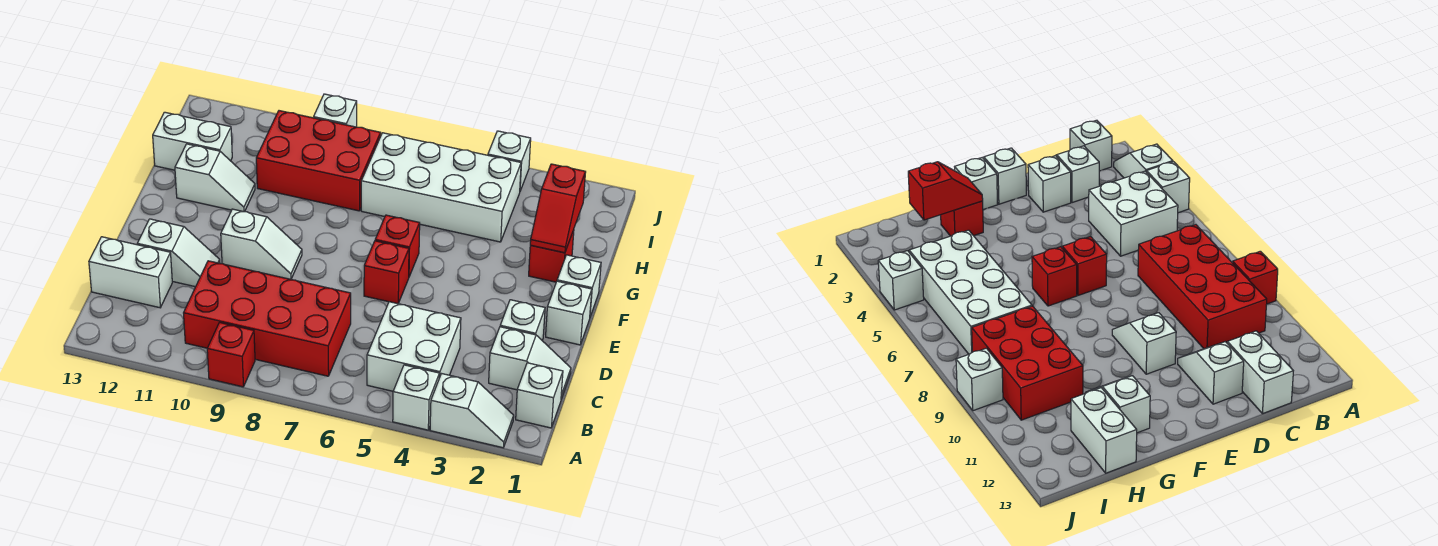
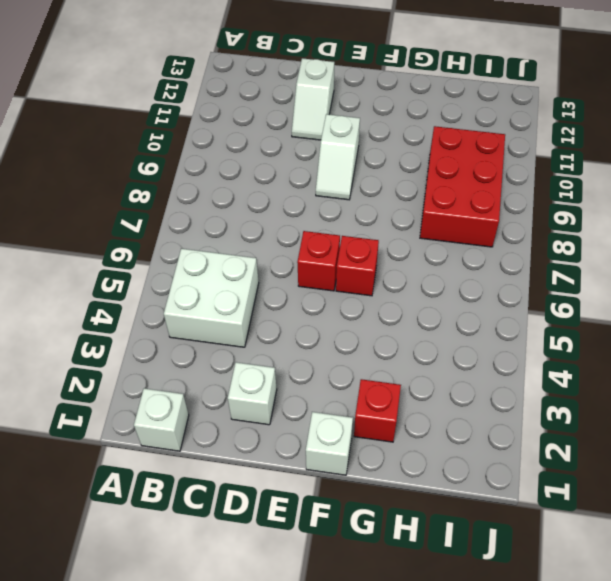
none -> white slope A2:A3 level 1 top 3
none -> white brick A4 level 1
none -> red brick A9 level 1

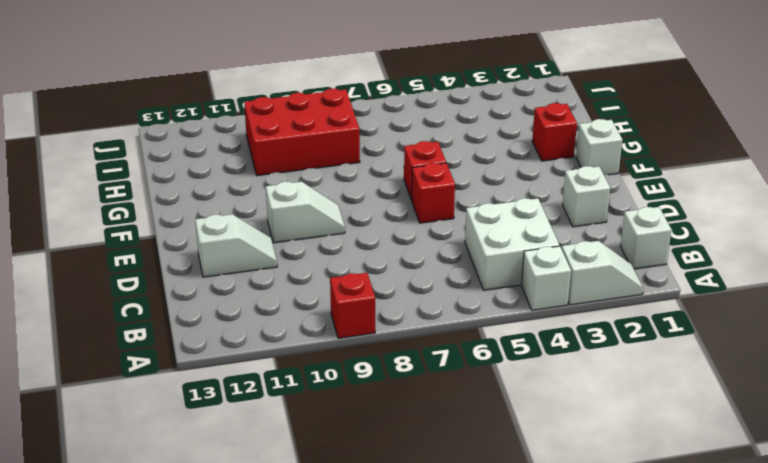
none -> red brick B7:C10 level 1
none -> white slope C1:C2 level 1 top 2
none -> white brick C12:C13 level 1

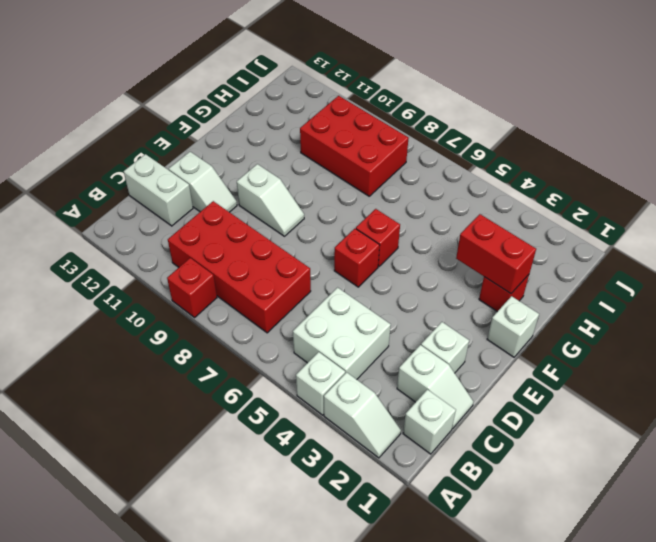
red brick G2:G3 level 2 -> red slope G2:H2 level 2 top H
none -> white brick E1 level 1
none -> white slope G11:G12 level 1 top 12
none -> white brick H4:I7 level 1

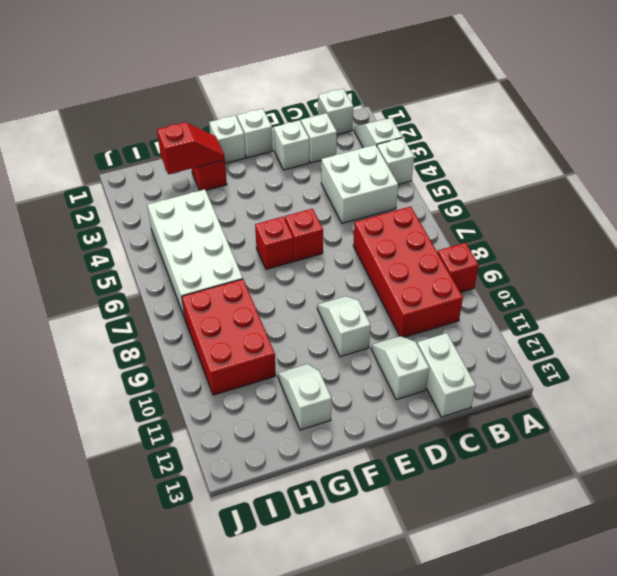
none -> white brick H12:H13 level 1
none -> white brick J4 level 1
none -> white brick J9 level 1

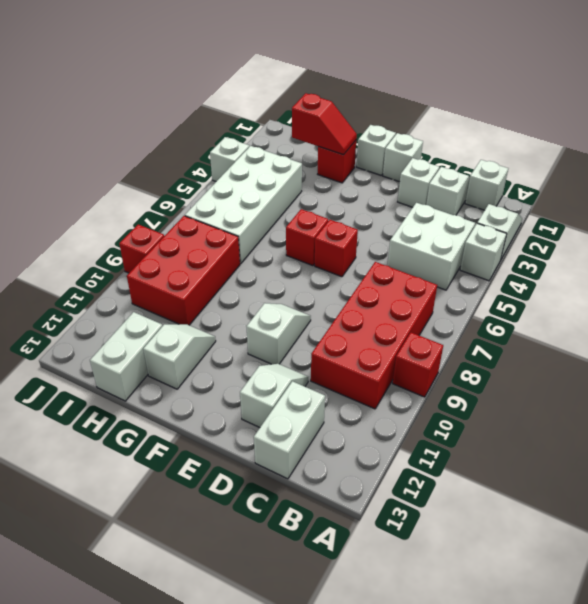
red brick J9 level 1 -> white brick J9 level 1

